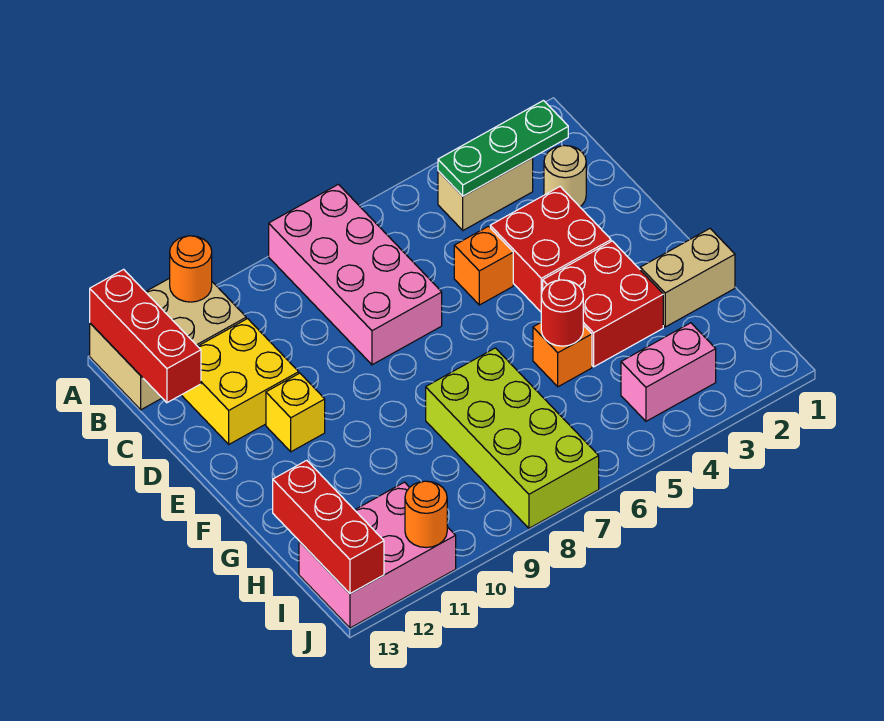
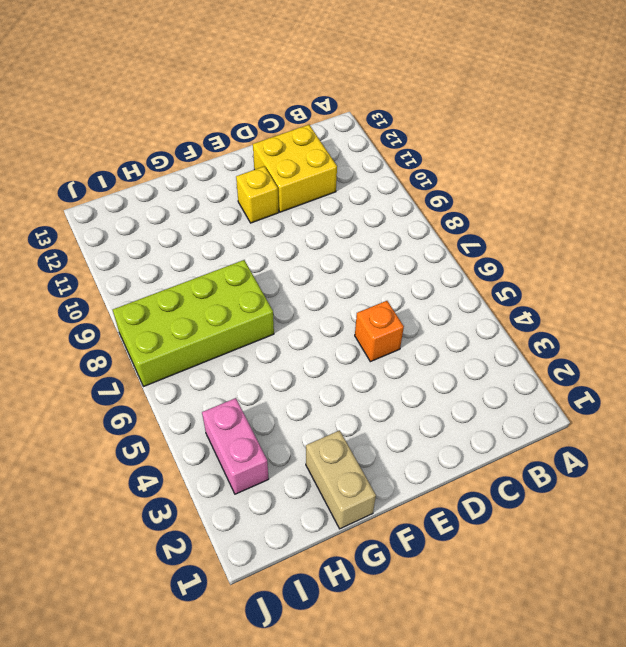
none -> pink brick A7:D8 level 1
none -> tan brick A11:B13 level 1
none -> tan brick B3:B4 level 1

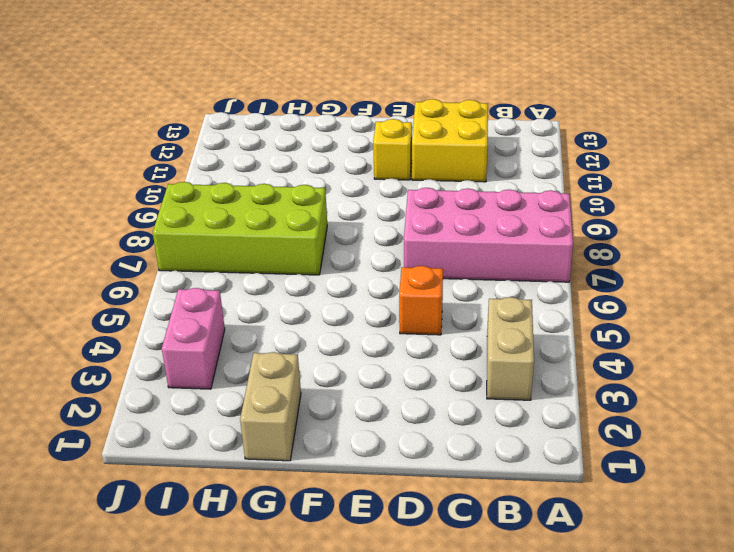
none -> tan brick A11:B13 level 1
none -> tan round brick C2 level 1
none -> red brick D3:E4 level 1

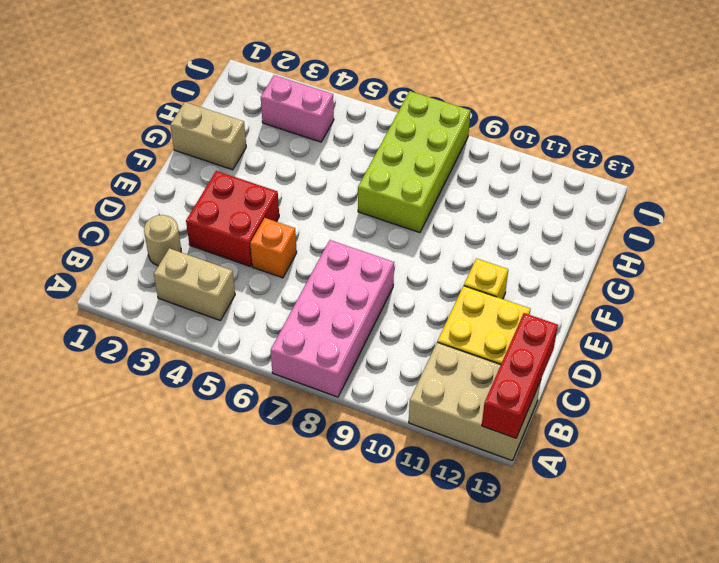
none -> red brick F3:G4 level 1
none -> orange brick G5 level 1
none -> pink brick I11:J13 level 1

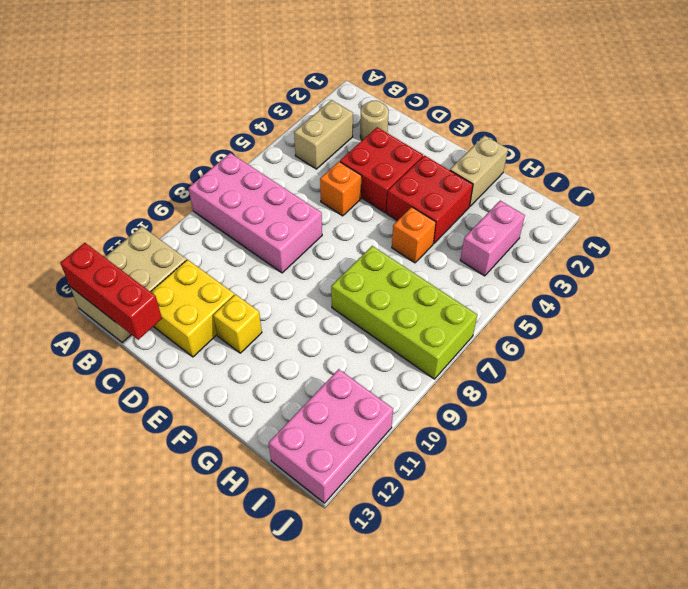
none -> orange round brick A11 level 2
none -> green plate B2:B4 level 2
none -> red round brick G5 level 2

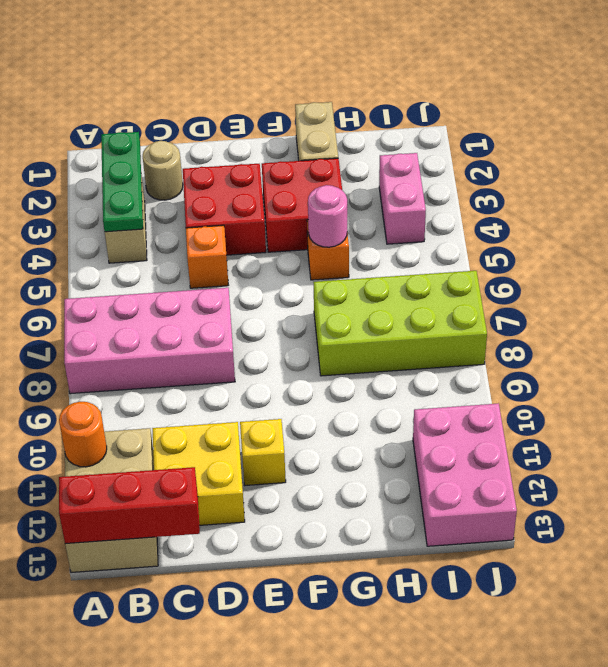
pink round brick G5 level 2 -> red round brick G5 level 2
none -> red brick H13:J13 level 2
none -> orange round brick J11 level 2

